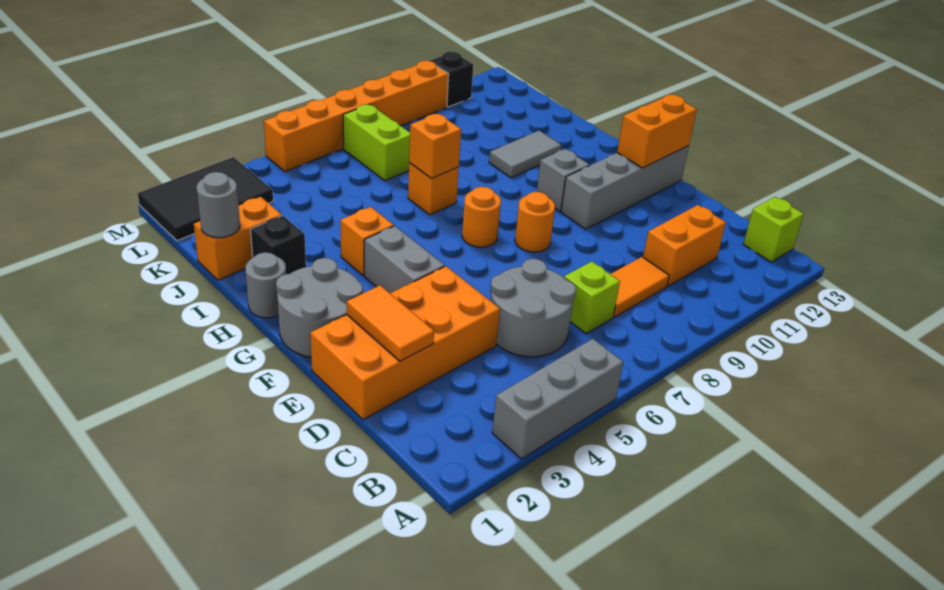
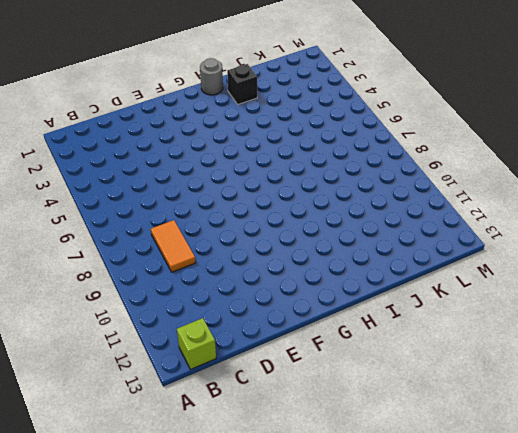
none -> grey brick A3:A5 level 1
none -> grey round brick C5:D6 level 1
none -> lime brick C7 level 1

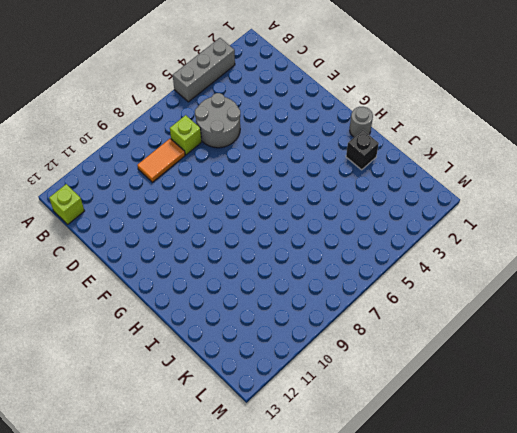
none -> orange brick C10:C11 level 1
none -> orange brick D1:E4 level 1
none -> grey round brick F1:G2 level 1

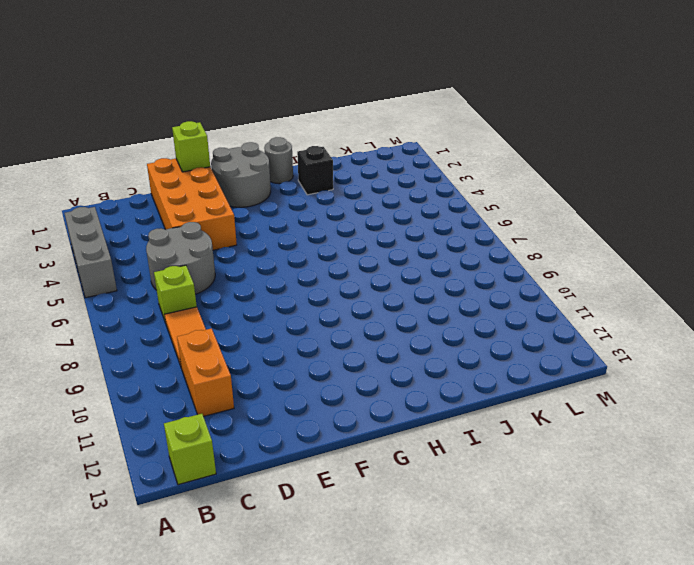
lime brick E1 level 2 -> none
none -> grey brick F4:G4 level 1
none -> orange round brick F8 level 1
none -> grey brick F10:F13 level 1

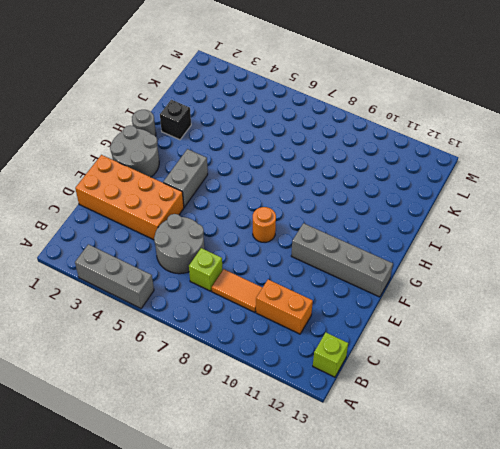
none -> orange round brick G7 level 1
none -> grey brick G10 level 1
none -> orange brick H4 level 1

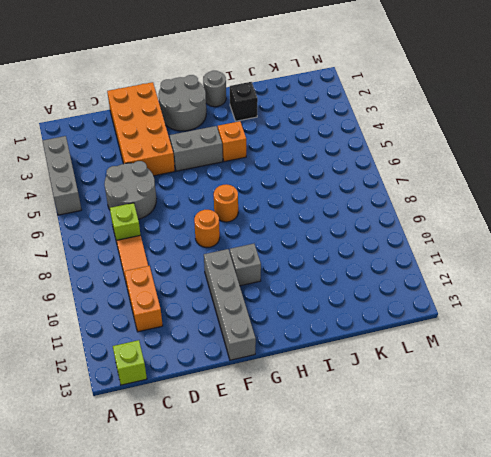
none -> orange brick I7 level 1
none -> grey tile I10:I11 level 1
none -> orange brick J1:J2 level 1

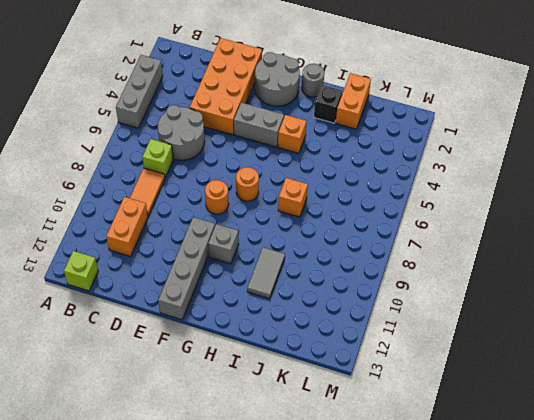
none -> lime brick K7:L7 level 1
none -> black tile L1:M3 level 1
none -> orange brick M5:M10 level 1

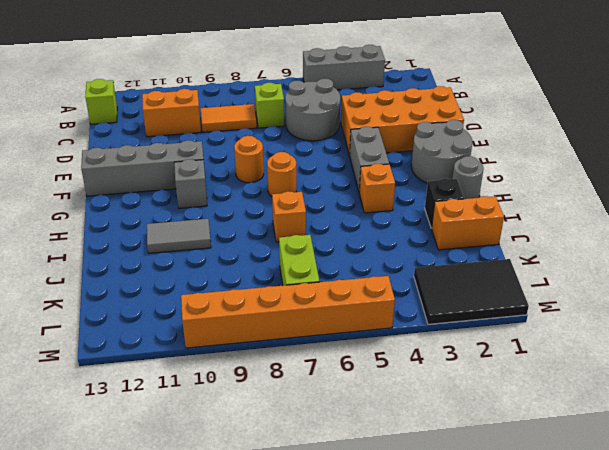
none -> black brick M11 level 1
none -> orange tile D2:E2 level 2
none -> orange brick F12:F13 level 2

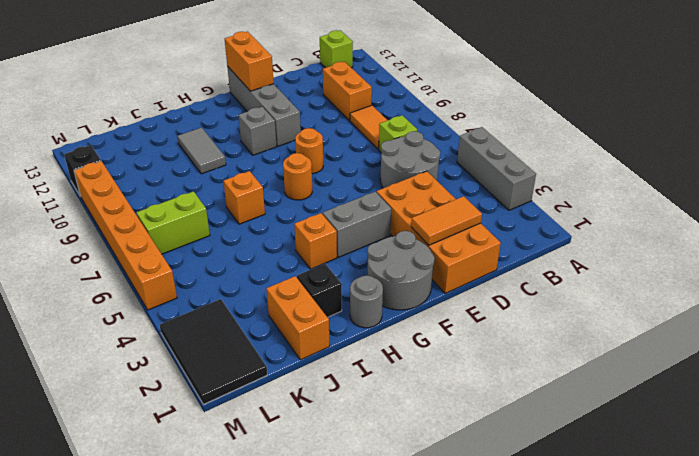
none -> orange brick I7 level 2
none -> grey round brick J1 level 2

